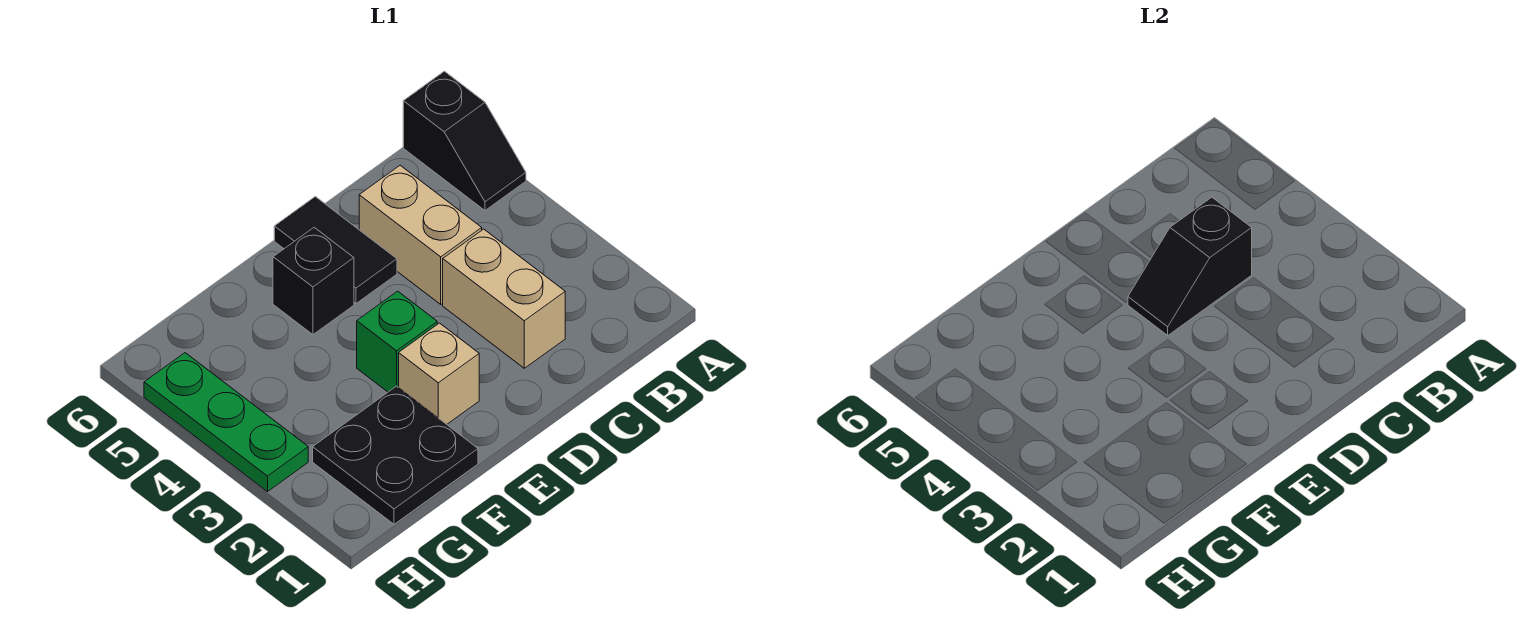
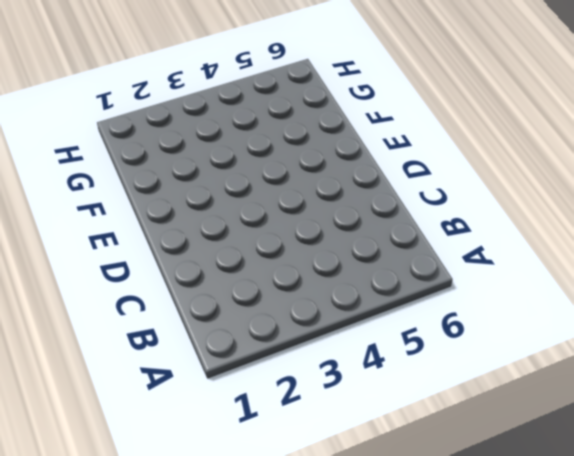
none -> black slope A5:A6 level 1 top 6
none -> tan brick C2:C3 level 1

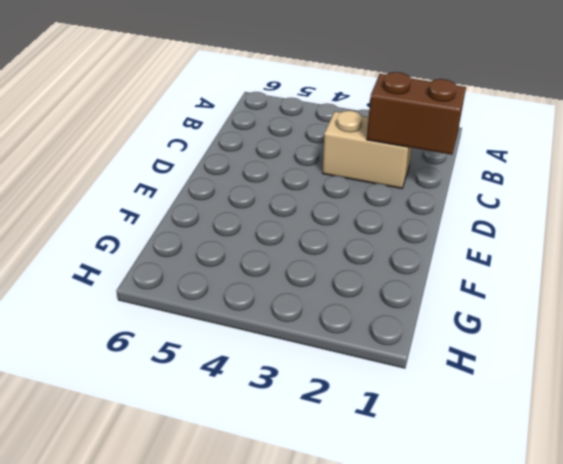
brown brick C1:C2 level 2 -> none
none -> black slope A5:A6 level 1 top 6
none -> tan brick C4:C5 level 1

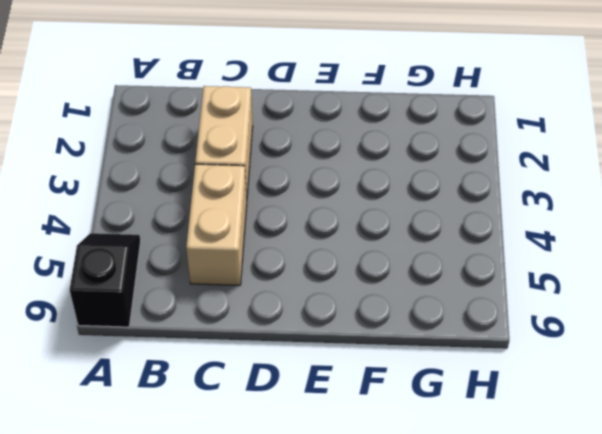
none -> black tile D5:D6 level 1
none -> tan brick E2 level 1

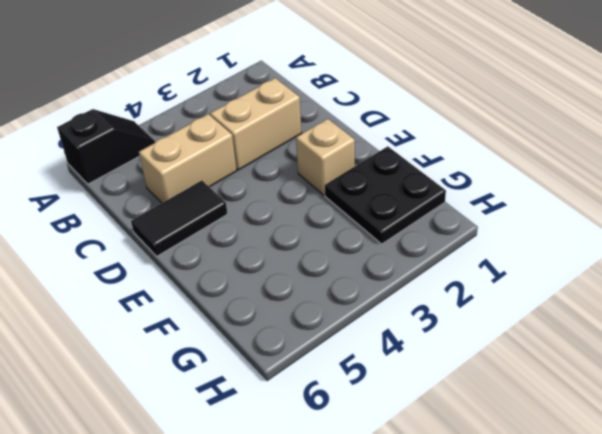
none -> green brick E3 level 1
none -> black brick E5 level 1

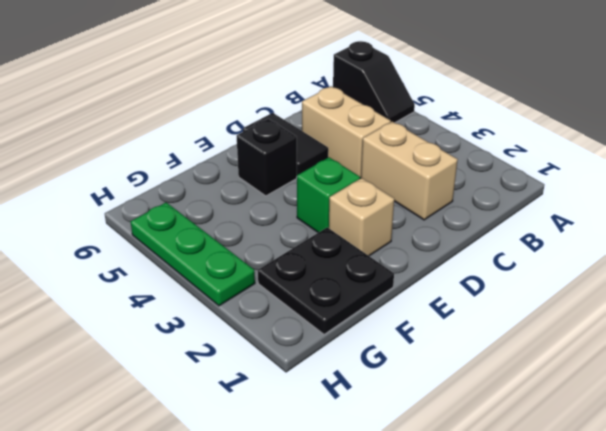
none -> black slope C4:D4 level 2 top C

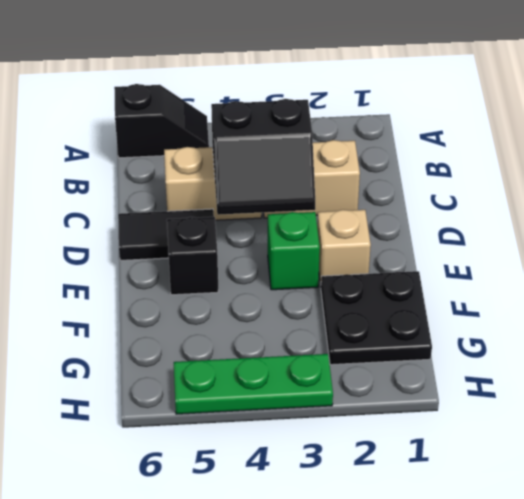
black slope C3:D4 level 2 top C -> black slope C4:D4 level 2 top C

